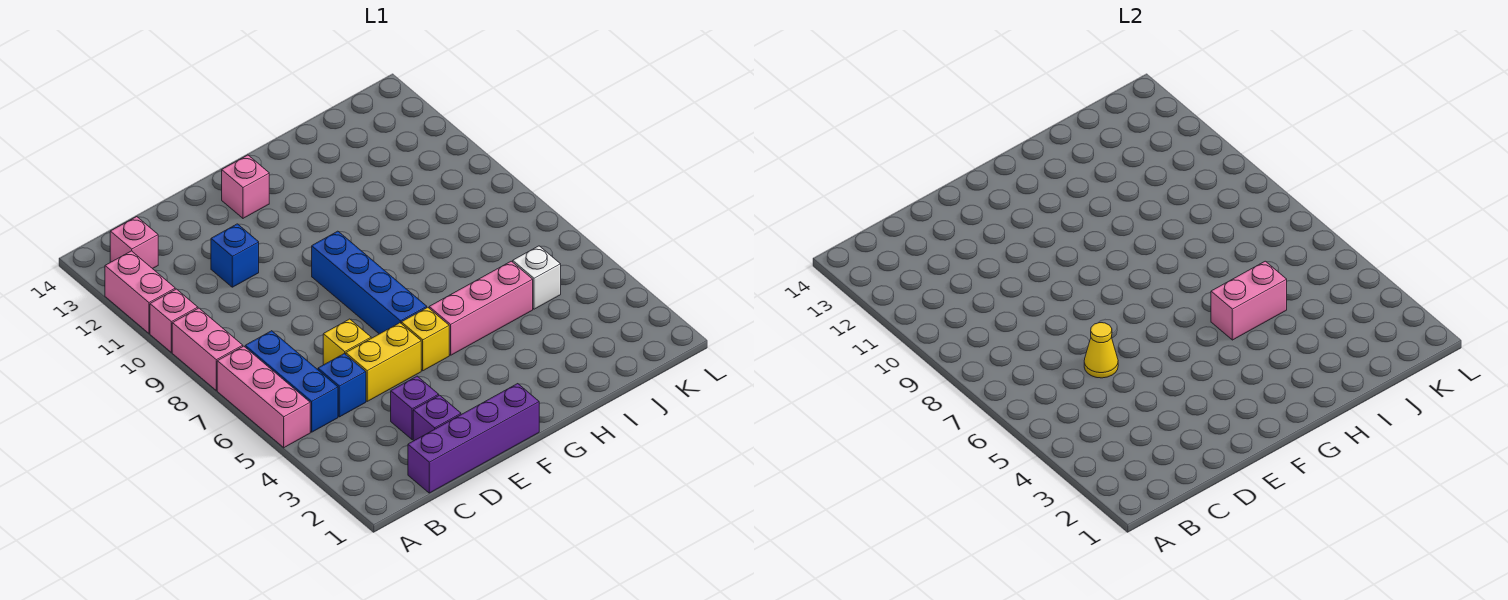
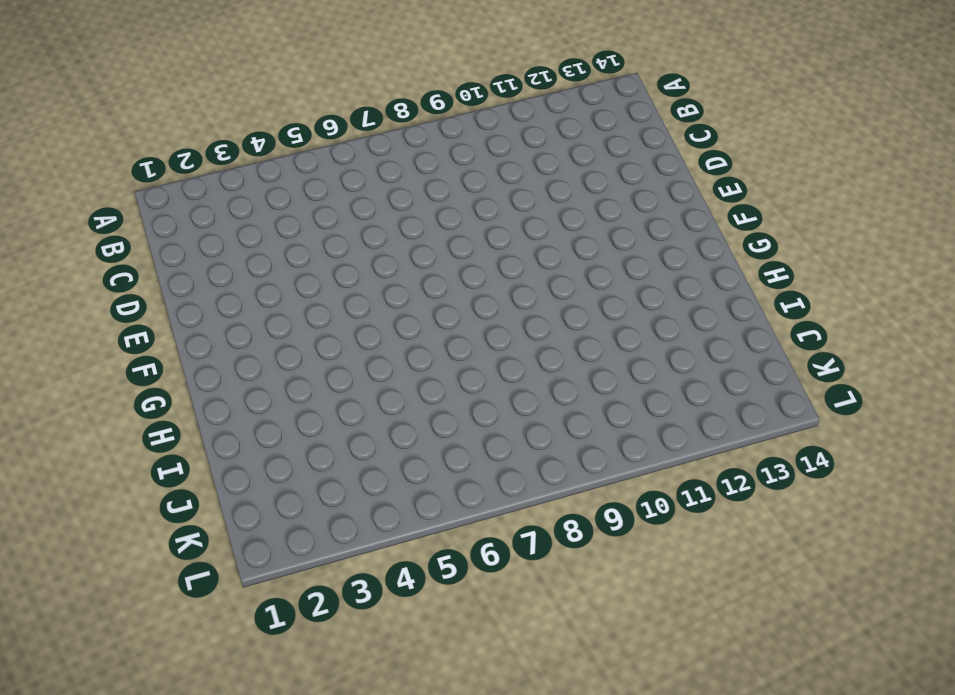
none -> pink brick A5:A7 level 1
none -> pink brick A8:A9 level 1
none -> pink brick A10 level 1

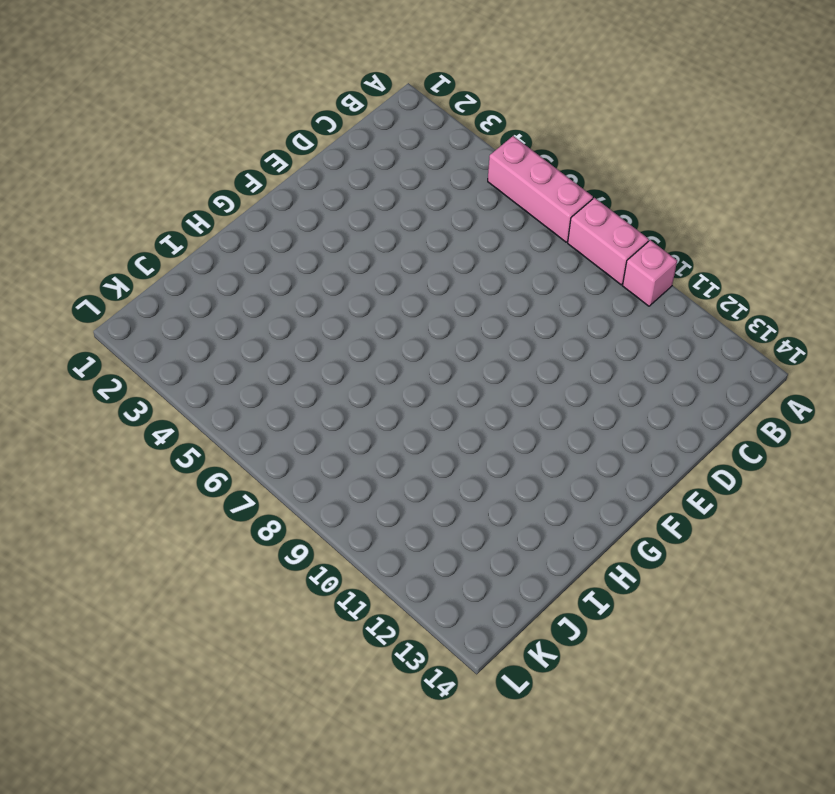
none -> pink brick A11:A12 level 1
none -> blue brick B5:B7 level 1
none -> pink brick B13 level 1

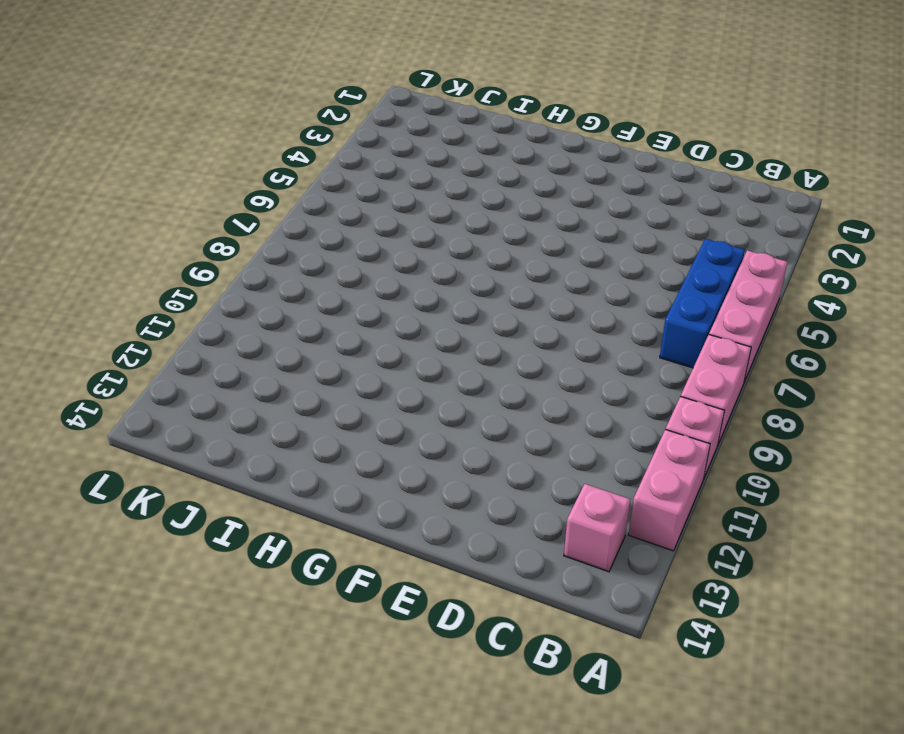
none -> purple brick C1:F1 level 1
none -> blue brick C5 level 1
none -> purple brick D2 level 1

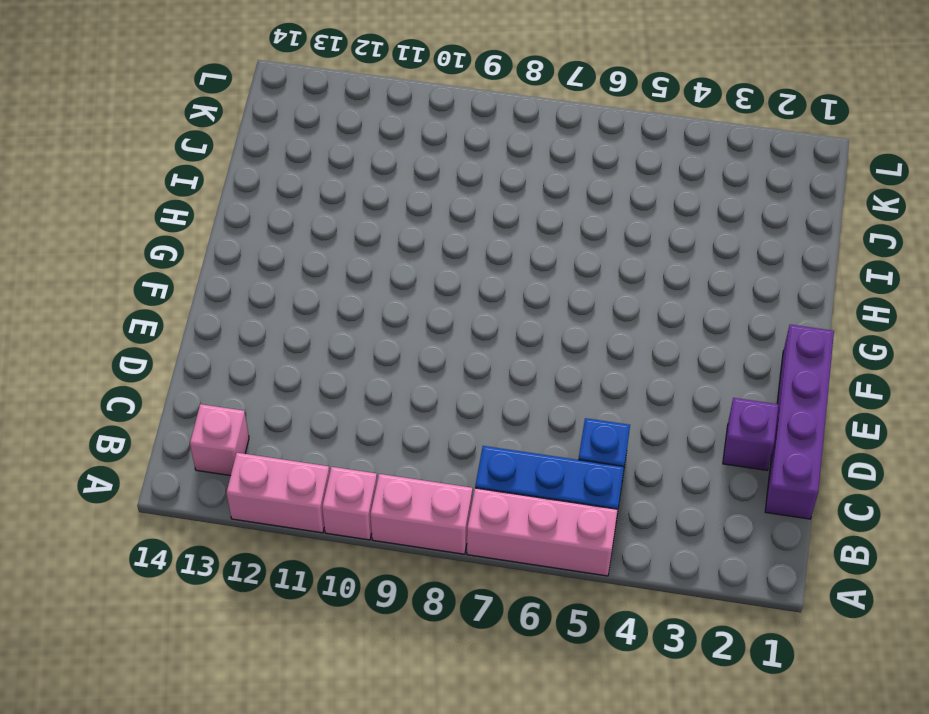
none -> purple brick D3 level 1
none -> yellow brick D5:E5 level 1
none -> yellow brick D6 level 1

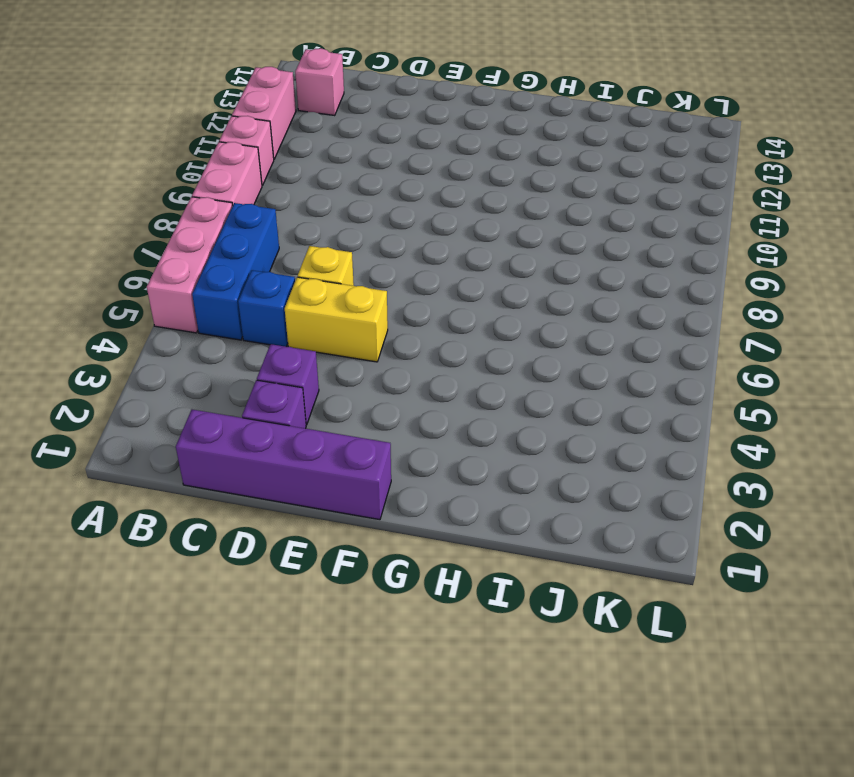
none -> blue brick D11 level 1
none -> yellow brick F5 level 1
none -> blue brick F6:F9 level 1

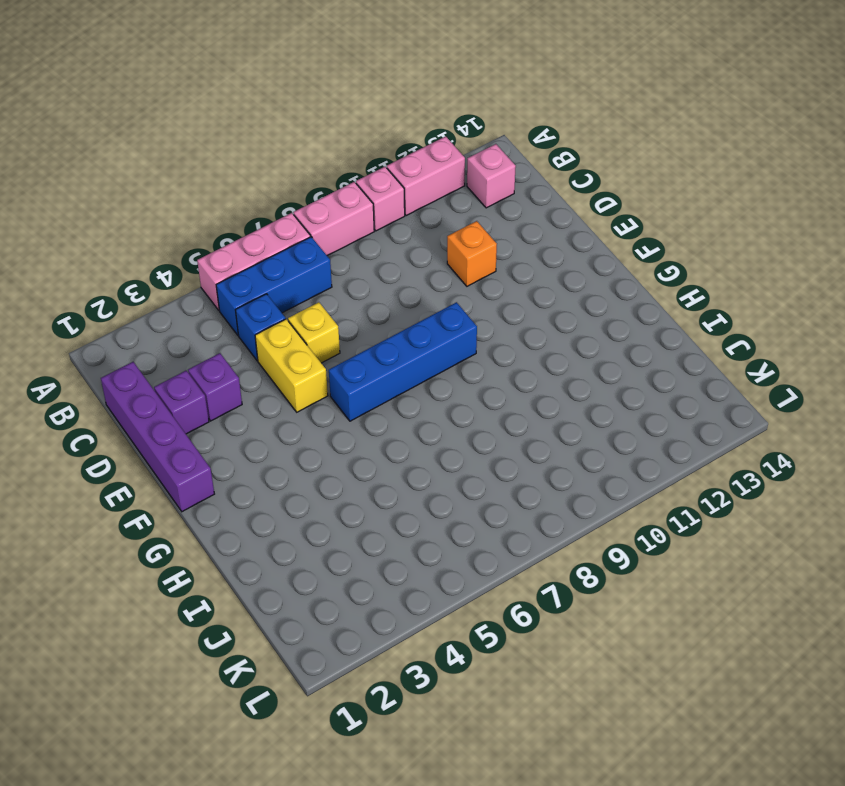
orange brick D11 level 1 -> blue brick D11 level 1
none -> yellow brick F5 level 1
none -> pink brick F13 level 1
none -> pink brick G5:I5 level 1

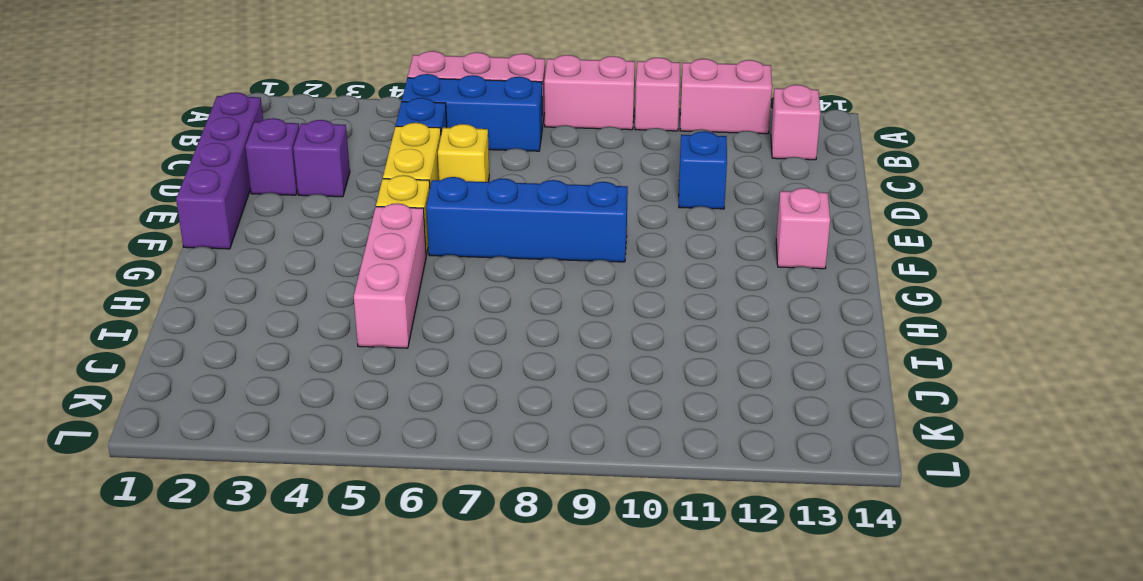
none -> white brick J5 level 1
none -> yellow cone D6 level 2
none -> pink brick H5:I5 level 2

